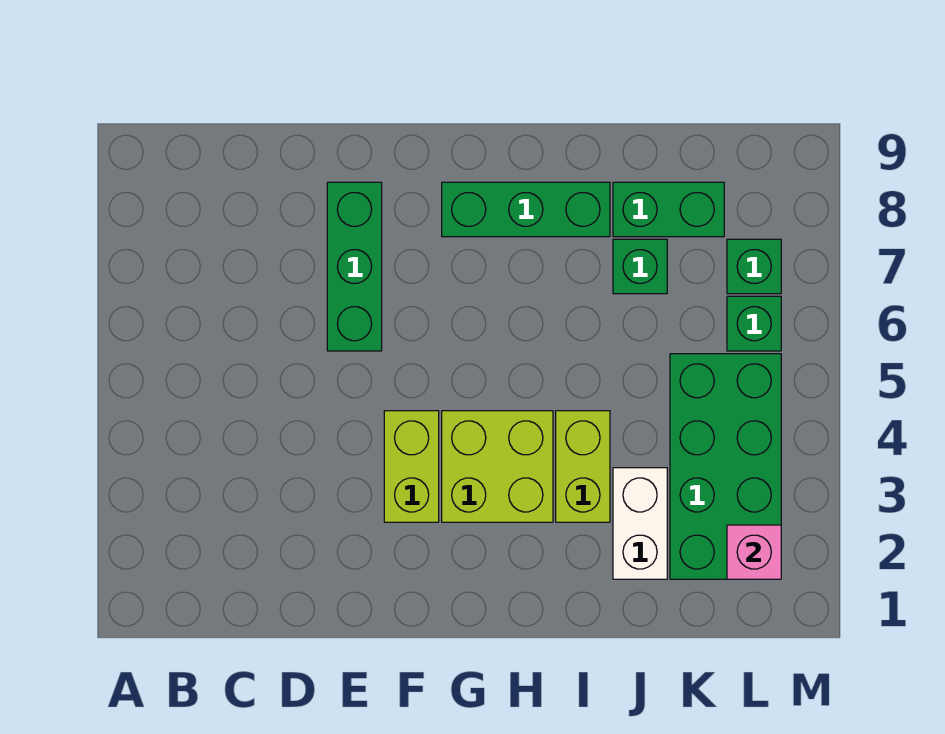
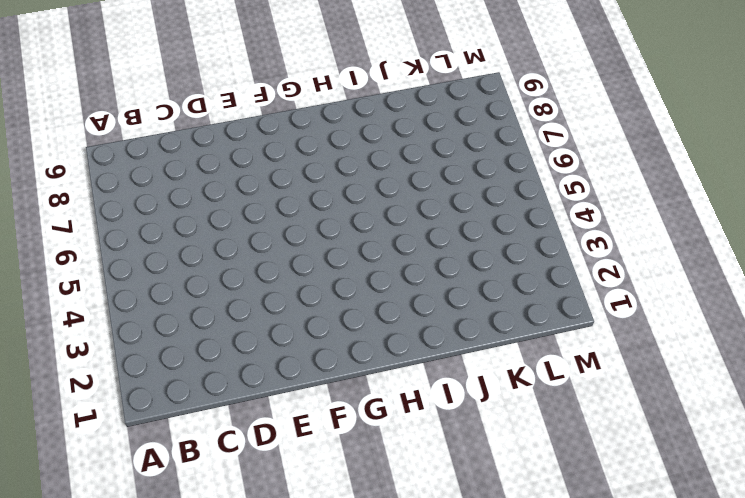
none -> green brick E6:E8 level 1
none -> lime brick F3:F4 level 1
none -> lime brick G3:H4 level 1

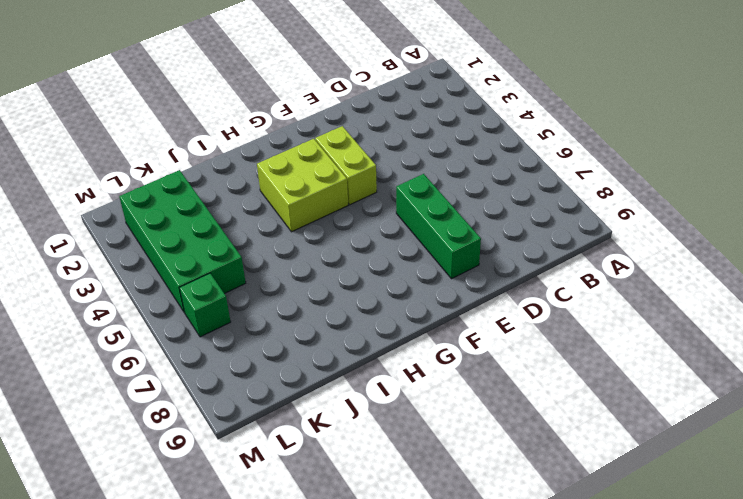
none -> green brick G8:I8 level 1
none -> lime brick I3:I4 level 1
none -> white brick J2:J3 level 1

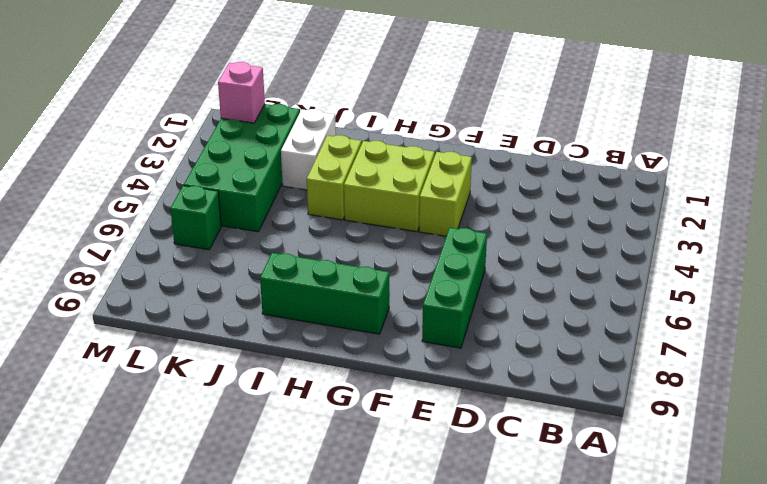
none -> green brick J7 level 1
none -> green brick J8:K8 level 1
none -> green brick L7 level 1

